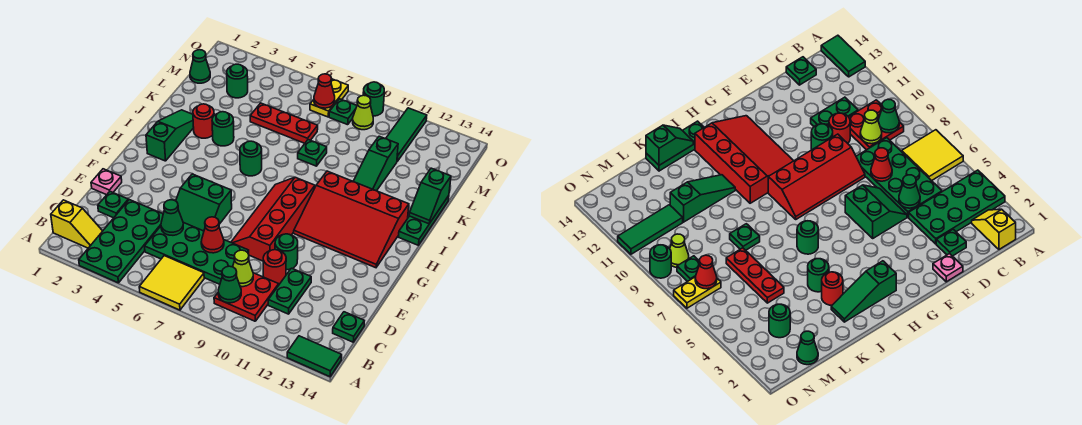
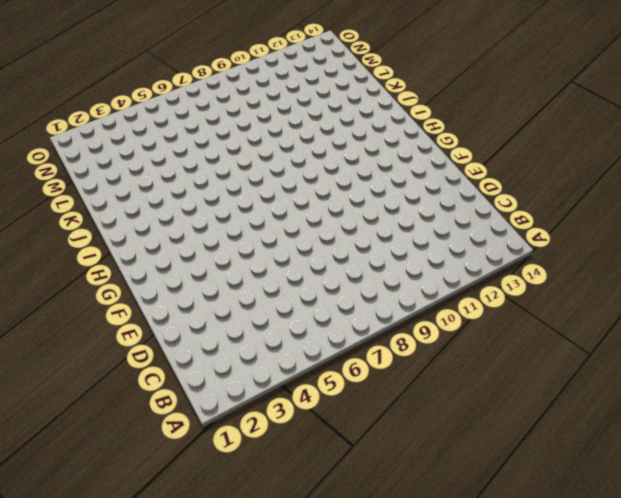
none -> green plate A3:D4 level 1
none -> yellow tile A6:B7 level 1
none -> green tile A13:A14 level 1
none -> yellow slope B1:B2 level 1 top 1

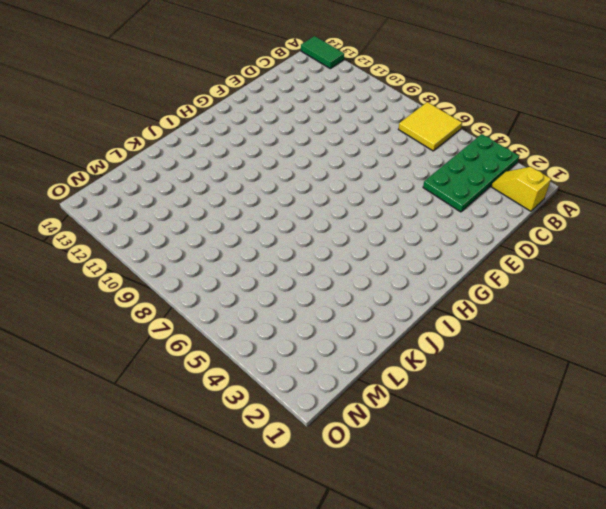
none -> red plate B9:C10 level 1
none -> green plate C5:D8 level 1
none -> green plate C11:D11 level 1
none -> green plate C14 level 1

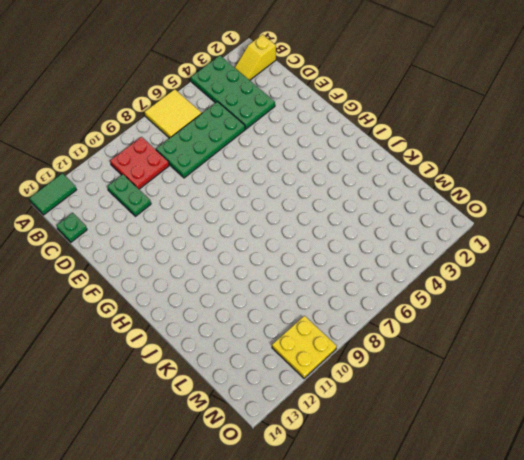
yellow plate N10:O11 level 1 -> green tile M11:O11 level 1
none -> green plate D2 level 1
none -> red round brick D10 level 1
none -> pink plate E1 level 1
none -> green slope E5:F6 level 1 top F

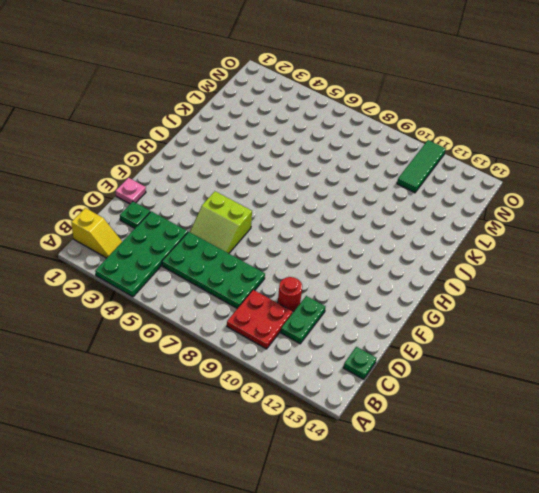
lime slope E5:F6 level 1 top F -> green slope E5:F6 level 1 top F
none -> yellow tile A6:B7 level 1
none -> green tile A13:A14 level 1
none -> red slope E8:H9 level 1 top 9
none -> green round brick E10 level 1

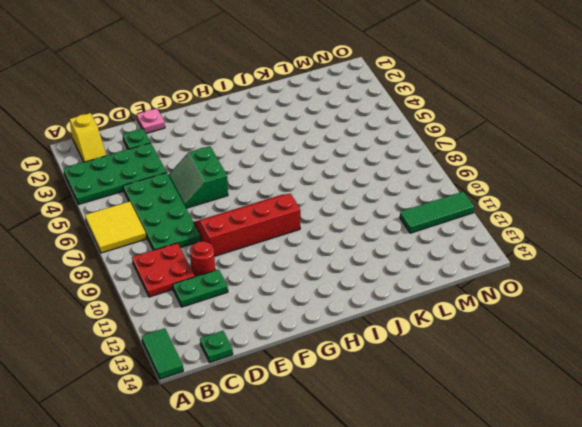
none -> green round brick E10 level 1
none -> red slope G10:I13 level 1 top I
none -> green slope H2:J2 level 1 top H
none -> green round brick I6 level 1

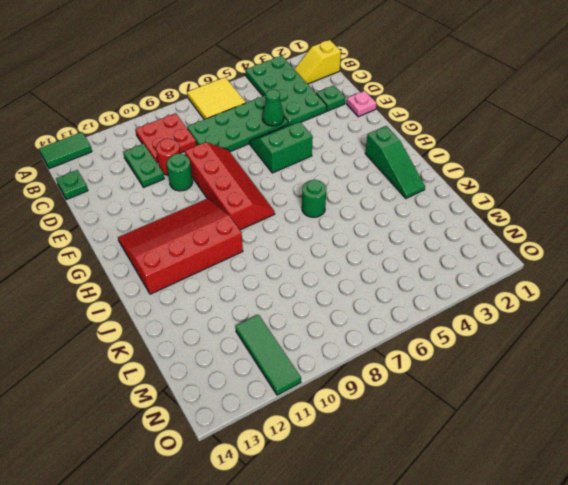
none -> green plate I14:K14 level 1
none -> red round brick J3 level 1
none -> green round brick J4 level 1
none -> green slope J11:L11 level 1 top L

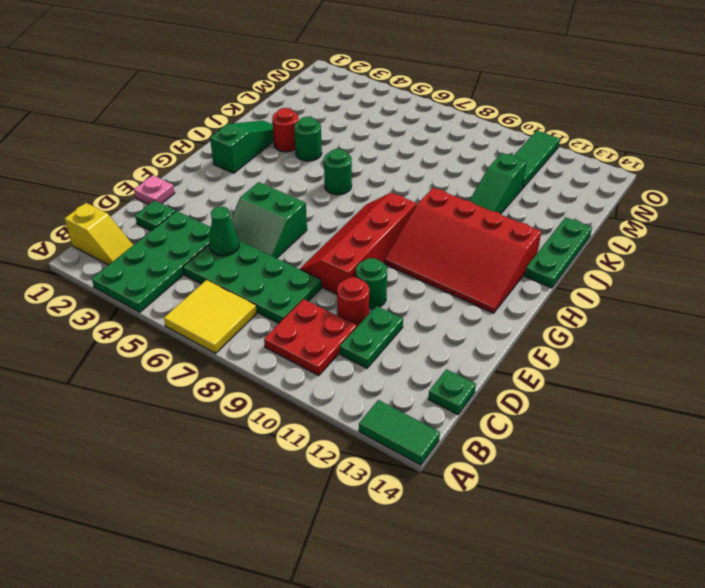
none -> green plate K8 level 1
none -> red plate L5:L7 level 1
none -> green cone M1 level 1
none -> green round brick M3 level 1

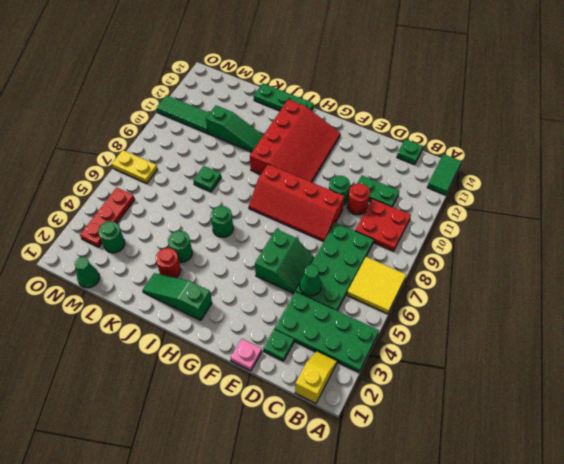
red plate N3:N5 level 1 -> red plate L5:L7 level 1
none -> green plate N8 level 1
none -> lime cone N9 level 1
none -> green round brick O9 level 1
none -> green cone B9 level 2

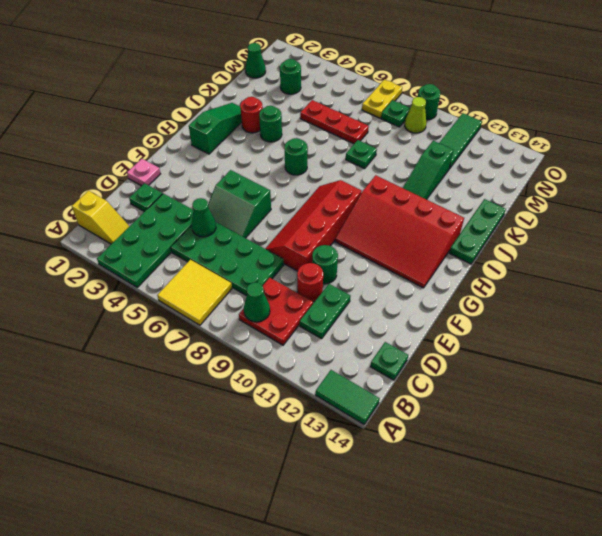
none -> lime cone C9 level 2
none -> red cone D7 level 2
none -> green slope J14:K14 level 2 top K
none -> red cone N7 level 2

